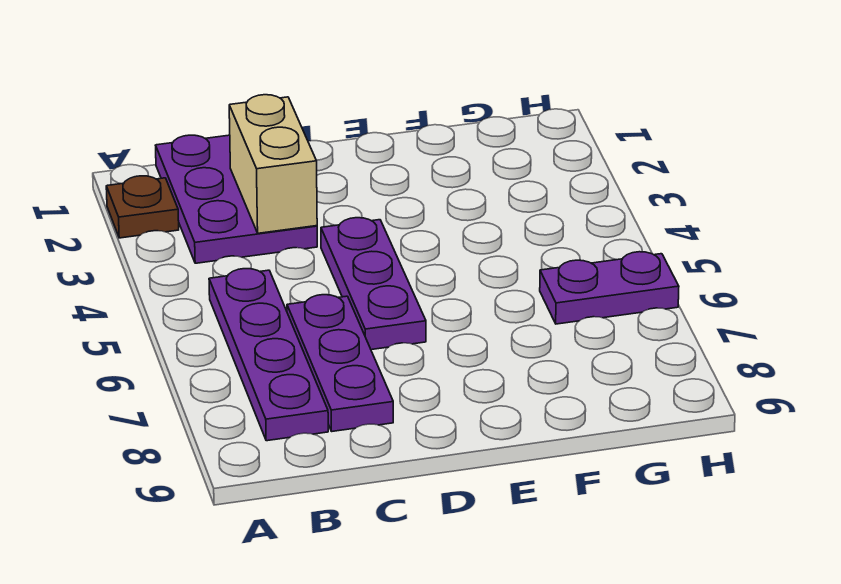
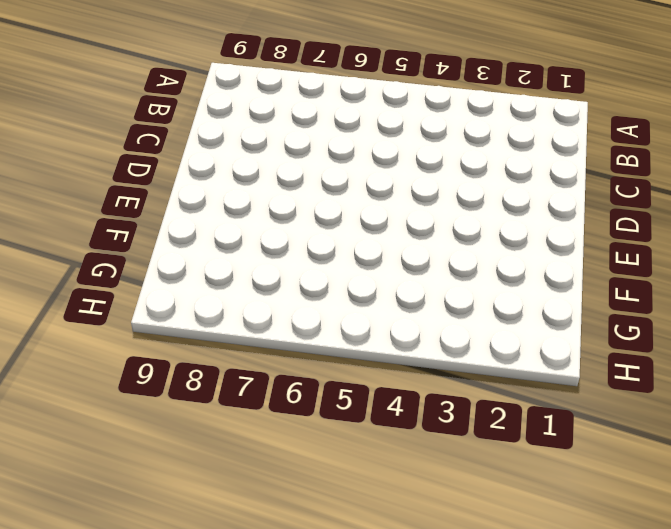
none -> brown plate A2 level 1
none -> purple plate B1:C3 level 1

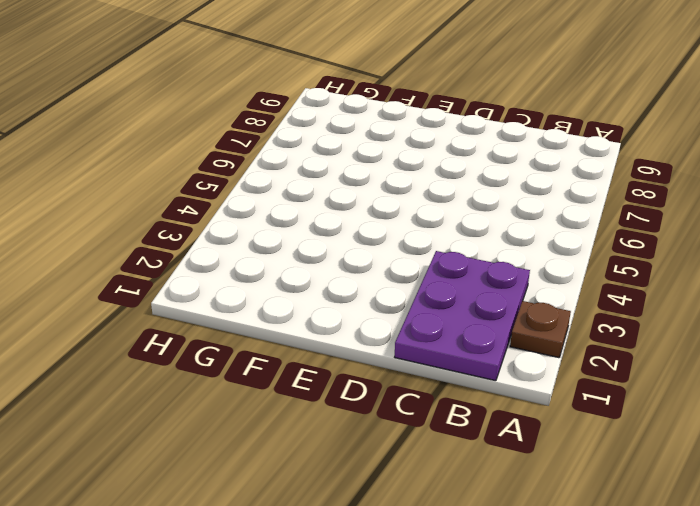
none -> purple plate B5:B8 level 1
none -> purple plate C6:C8 level 1

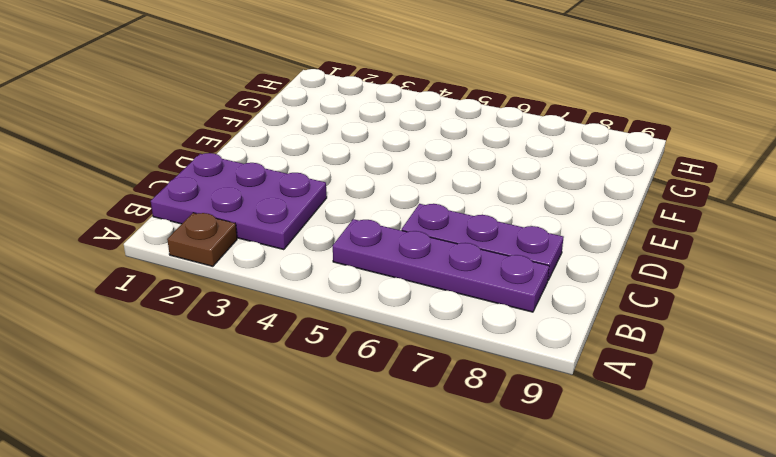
none -> purple plate D4:D6 level 1
none -> purple plate G6:H6 level 1

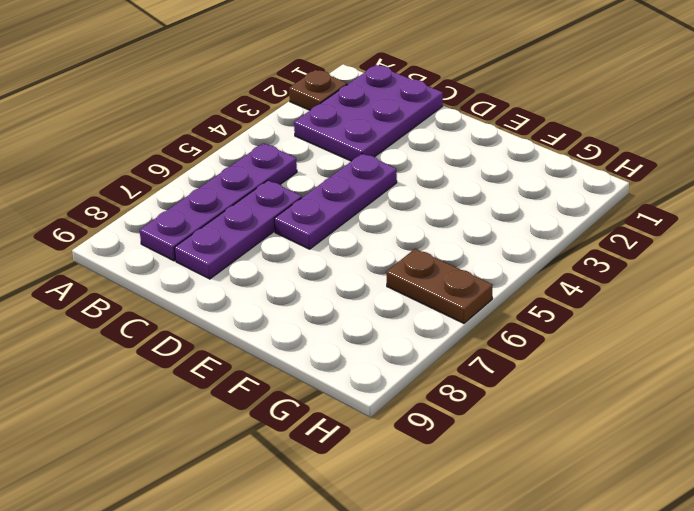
brown plate G6:H6 level 1 -> purple plate G6:H6 level 1
none -> tan brick C2:C3 level 2

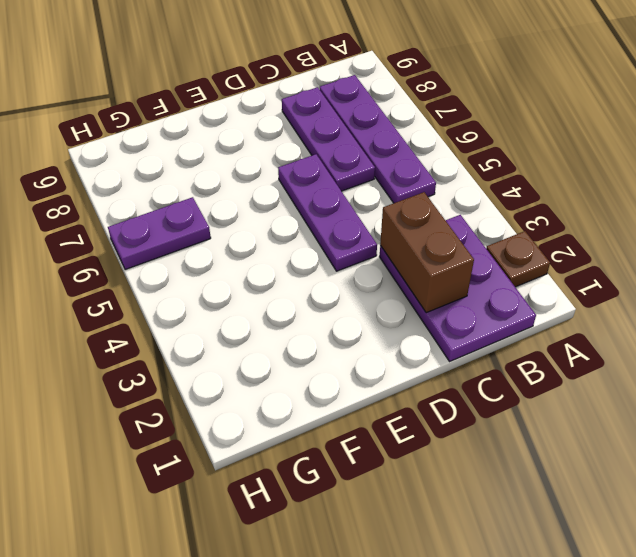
brown brick C2:C3 level 2 -> tan brick C2:C3 level 2

